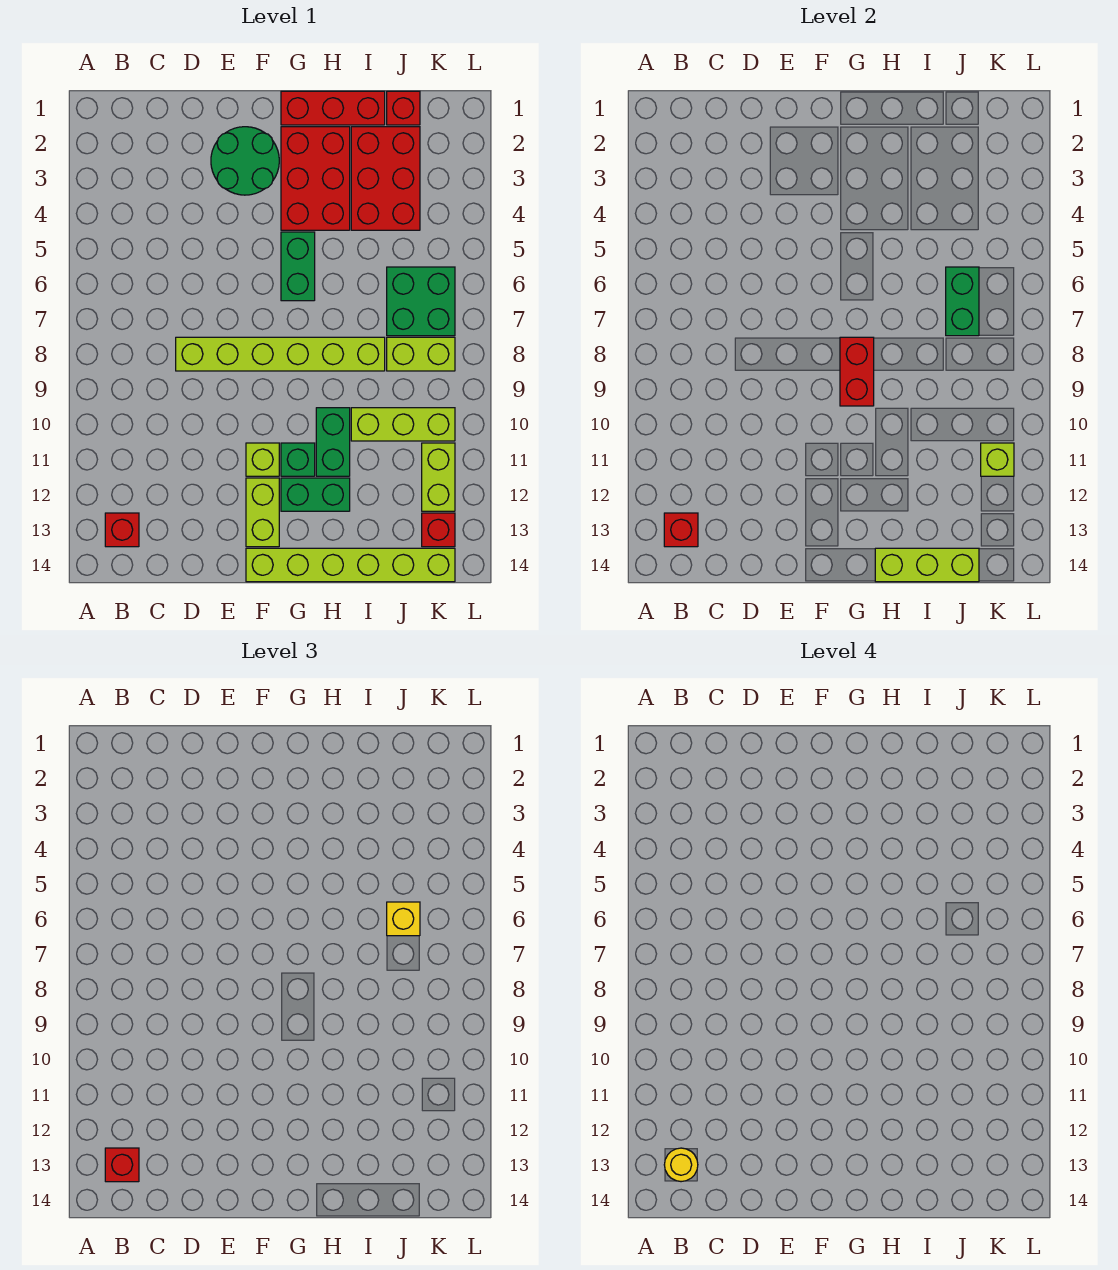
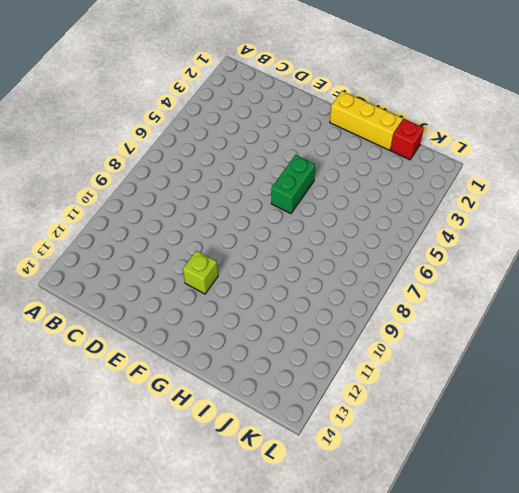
yellow brick G1:I1 level 1 -> red brick G1:I1 level 1
none -> red brick B13 level 1
none -> lime brick D8:I8 level 1
none -> green round brick E2:F3 level 1

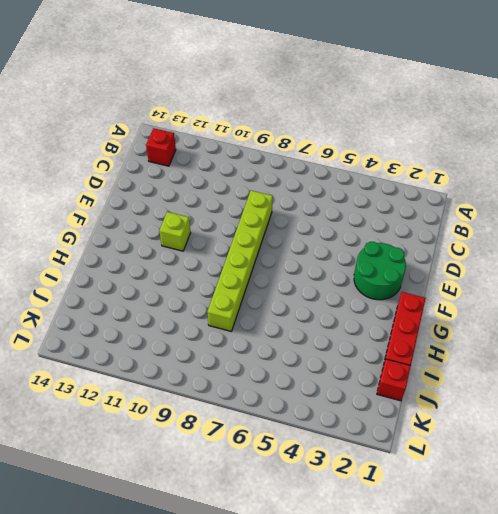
none -> lime brick F12:F13 level 1
none -> lime brick F14:K14 level 1
none -> red brick G2:H4 level 1

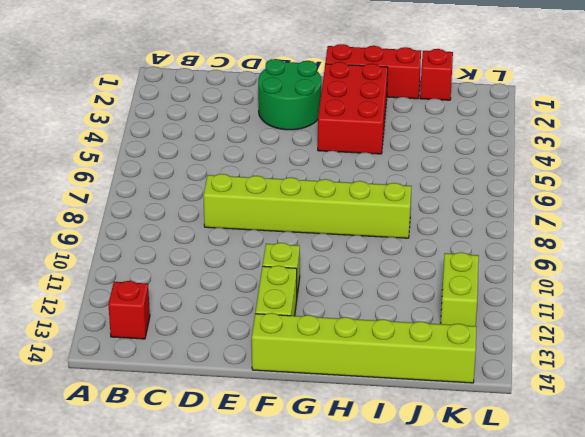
none -> green brick G5:G6 level 1
none -> green brick G11 level 1
none -> green brick G12:H12 level 1

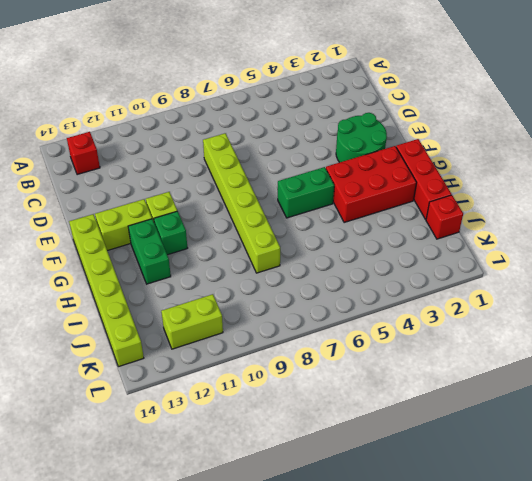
none -> green brick H10:H11 level 1
none -> red brick I2:J4 level 1
none -> lime brick I10:K10 level 1

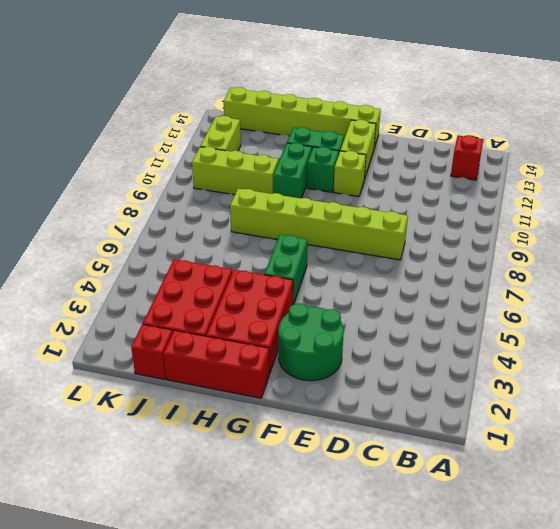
none -> green brick J6:K7 level 1
none -> lime brick J8:K8 level 1
none -> red brick K13 level 1

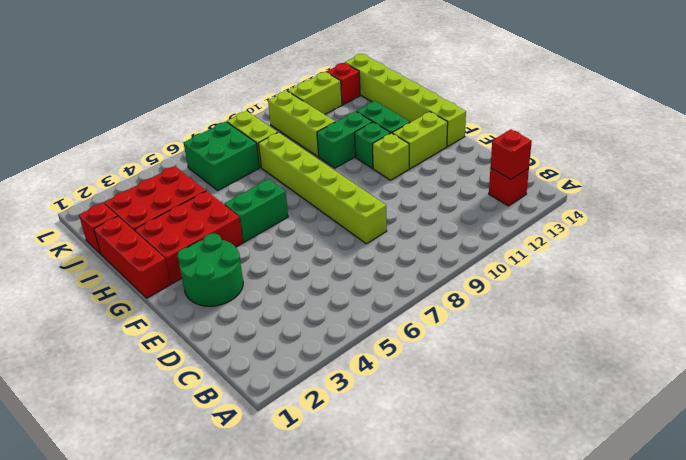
none -> red brick G8:G9 level 2
none -> lime brick H14:J14 level 2
none -> green brick J6:J7 level 2

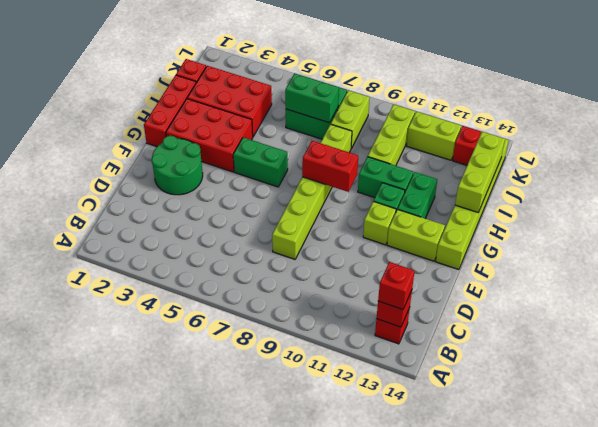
none -> lime brick K11 level 2
none -> yellow brick J6 level 3
none -> yellow round brick B13 level 4

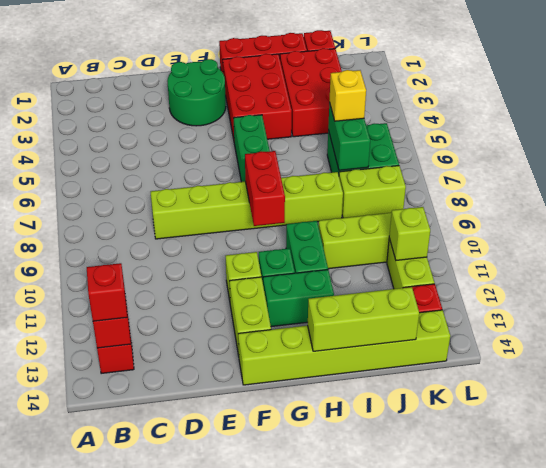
none -> yellow round brick B13 level 4

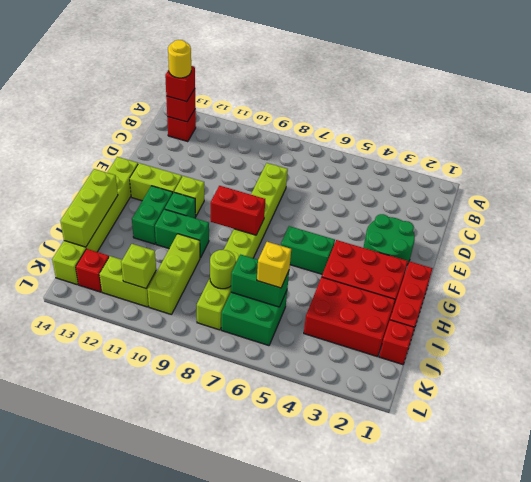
lime round brick J8 level 2 -> none

